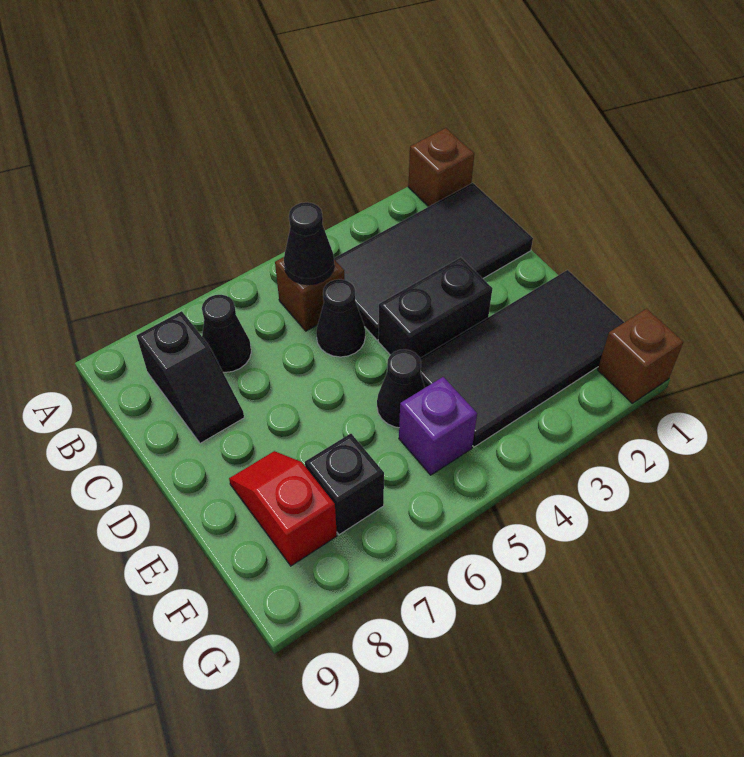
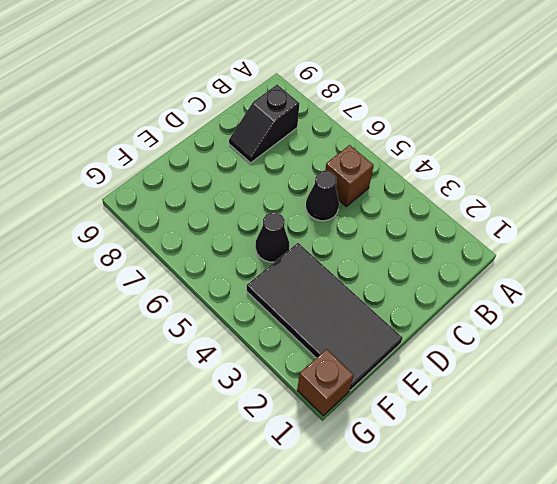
none -> brown brick A1 level 1
none -> black tile B1:C4 level 1
none -> black cone B7 level 1

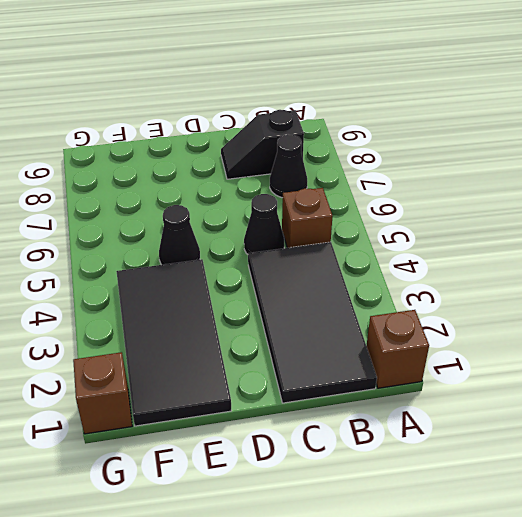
none -> black brick D3:D4 level 1
none -> red slope E8:F8 level 1 top F
none -> purple brick F5 level 1

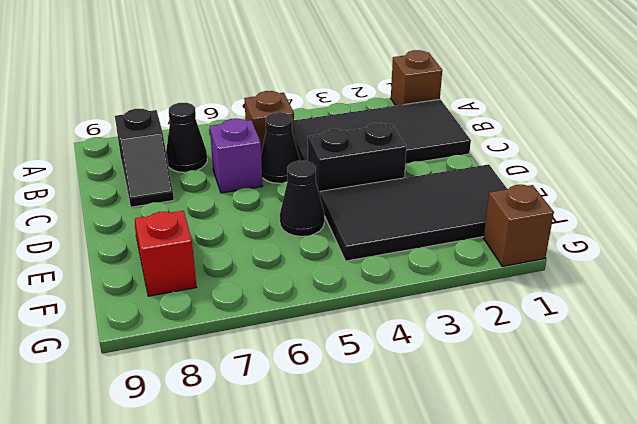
purple brick C6 level 1 -> purple brick F5 level 1
none -> black brick F7 level 1
none -> black cone B5 level 2

